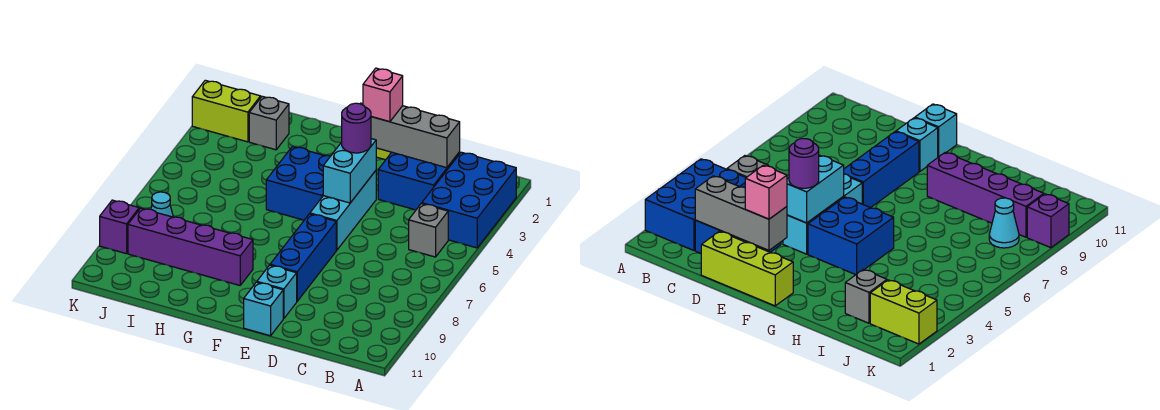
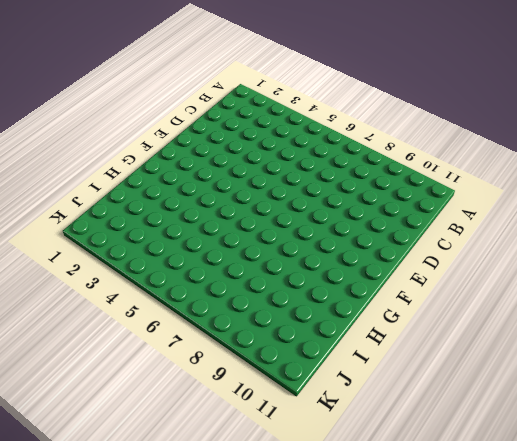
none -> blue brick A2:B4 level 1
none -> grey brick B5 level 1
none -> blue brick C2:D3 level 1

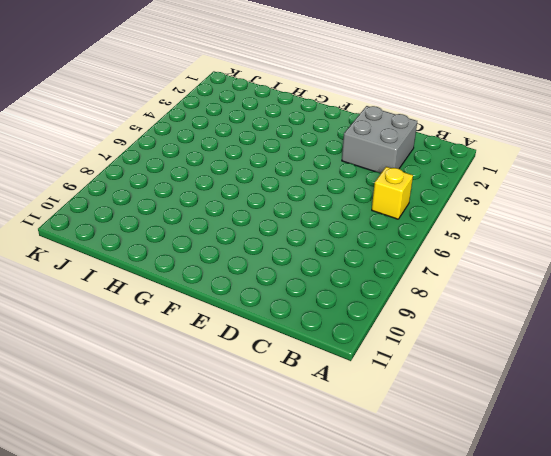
yellow brick B5 level 1 -> grey brick B5 level 1
grey brick C2:D3 level 1 -> blue brick C2:D3 level 1
none -> blue brick A2:B4 level 1
none -> lime brick D1:F1 level 1
none -> cyan brick E4:E6 level 1

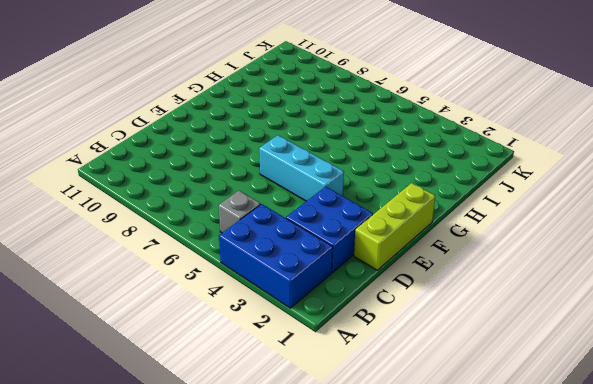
none -> blue brick E7:E9 level 1
none -> cyan brick E10 level 1
none -> cyan brick E11 level 1

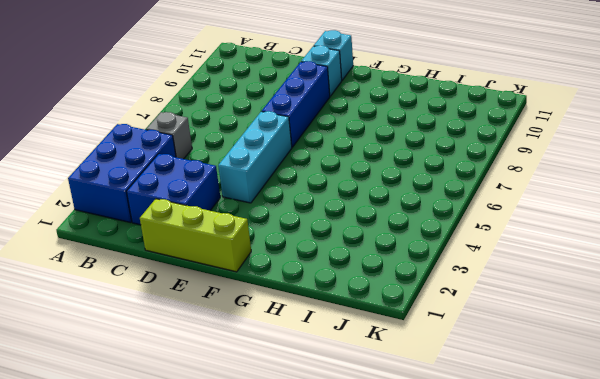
none -> blue brick F4:G5 level 1
none -> purple brick G9:J9 level 1
none -> grey brick I2 level 1

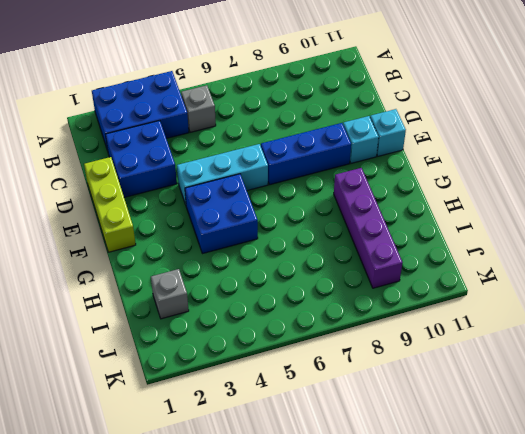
none -> lime brick J2:K2 level 1
none -> cyan cone J8 level 1
none -> purple brick K9 level 1

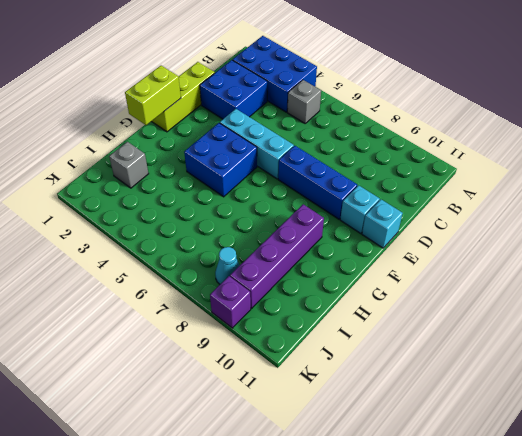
lime brick F1:G1 level 2 -> lime brick J2:K2 level 1
none -> grey brick C2:E2 level 2
none -> cyan brick E4:E5 level 2
none -> pink brick E2 level 3

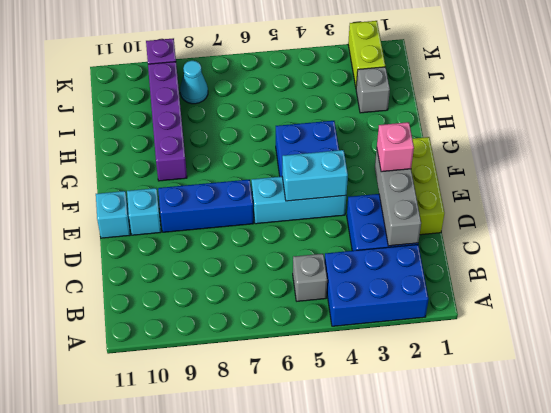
none -> purple round brick E4 level 3

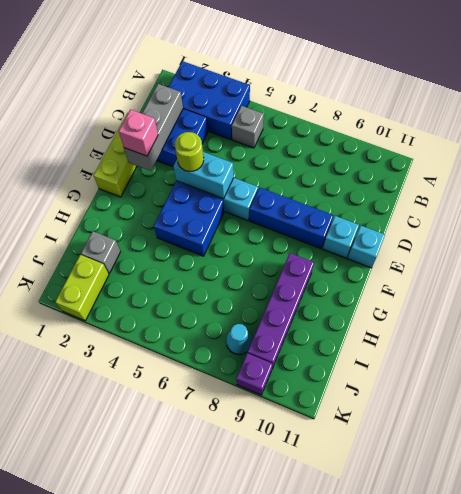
lime round brick E4 level 3 -> purple round brick E4 level 3

